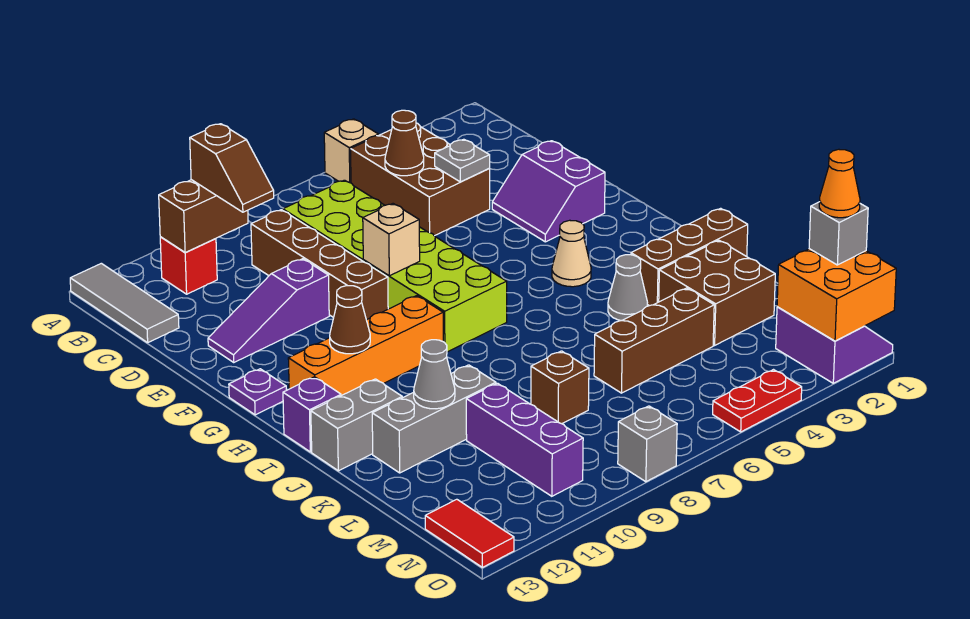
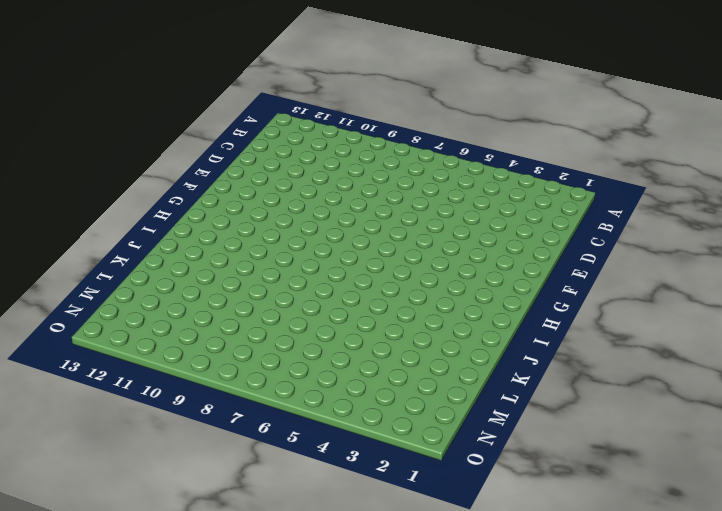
none -> tan brick A5 level 1
none -> grey tile A13:C13 level 1
none -> brown brick B4:D5 level 1
none -> red brick B11 level 1

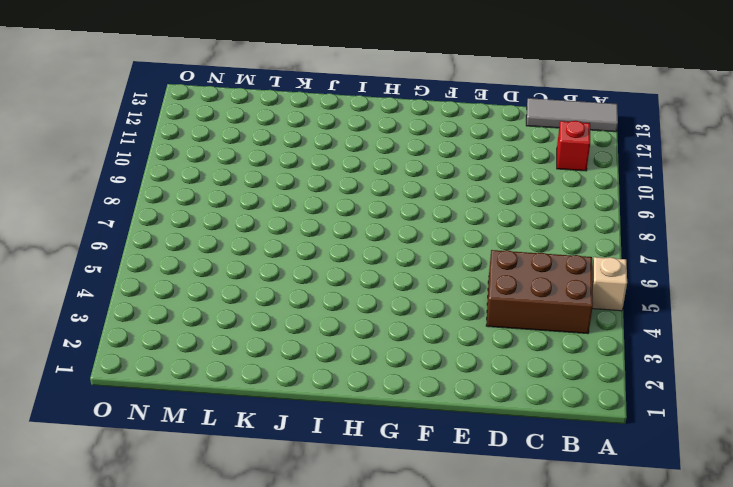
none -> lime brick C7:H8 level 1
none -> brown brick C9:F9 level 1
none -> purple slope E2:F3 level 1 top 2
none -> purple slope E10:E12 level 1 top 10

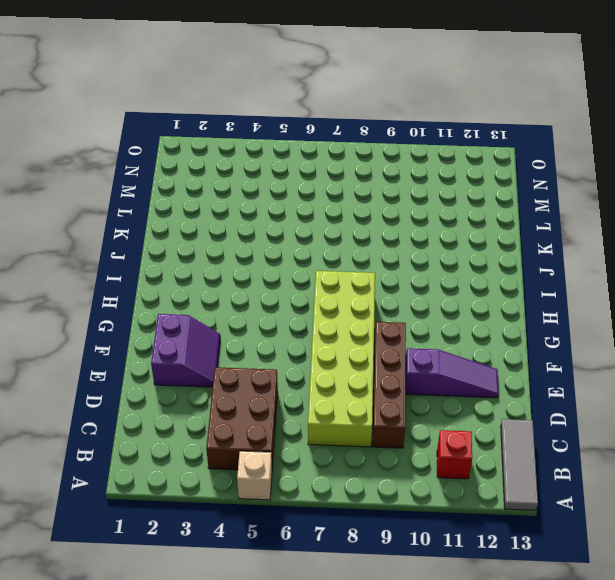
none -> purple plate G13 level 1
none -> tan cone H4 level 1
none -> orange brick H9:H12 level 1
none -> purple brick I13 level 1

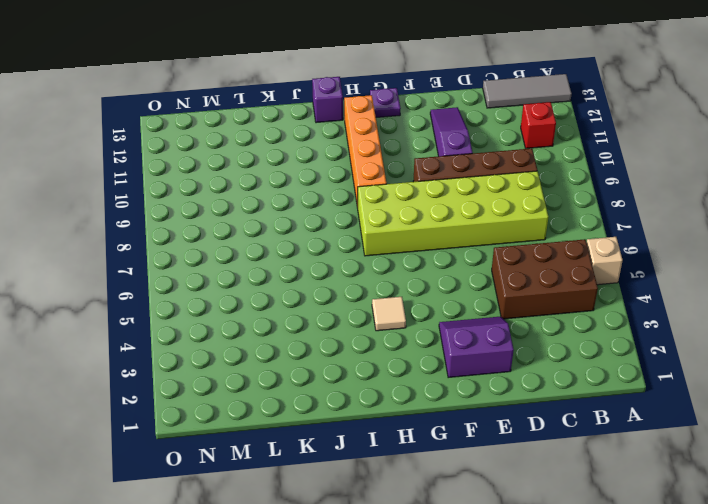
tan tile H4 level 1 -> tan cone H4 level 1
none -> brown brick J1:J3 level 1
none -> grey cone J4 level 1
none -> grey brick J12:J13 level 1
none -> brown brick K2:L3 level 1

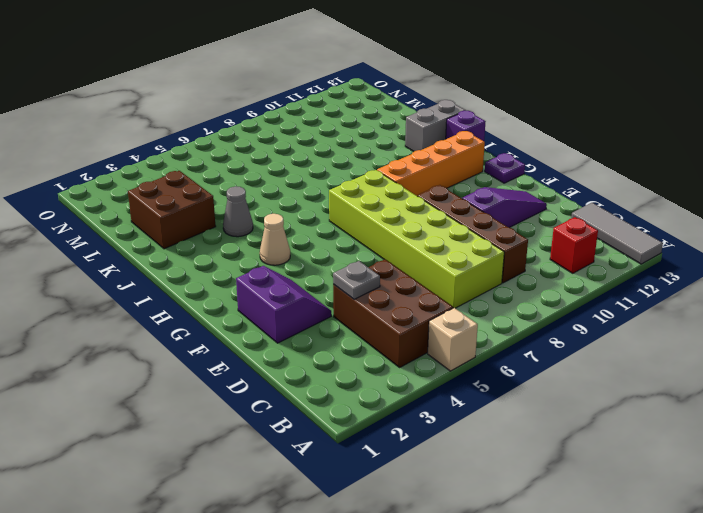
none -> brown brick J1:J3 level 1
none -> grey brick K10:K12 level 1
none -> brown brick L4:L6 level 1
none -> brown brick L8 level 1

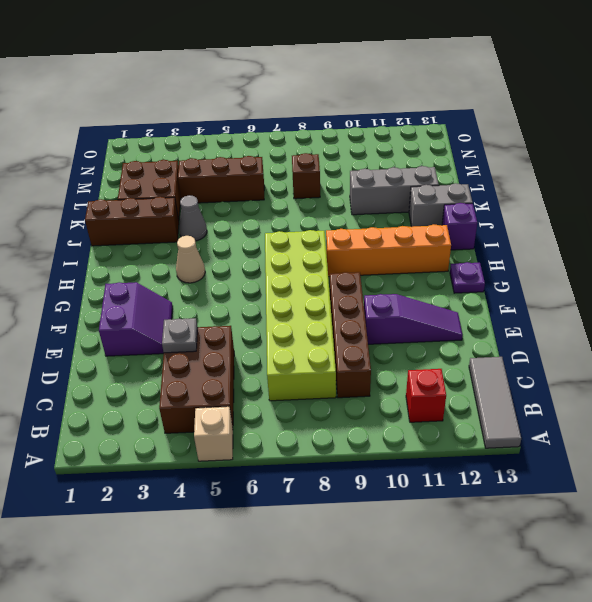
none -> purple brick L10:N10 level 1
none -> purple slope N1:O2 level 1 top 2
none -> red tile N13:O13 level 1
none -> red plate O4:O5 level 1

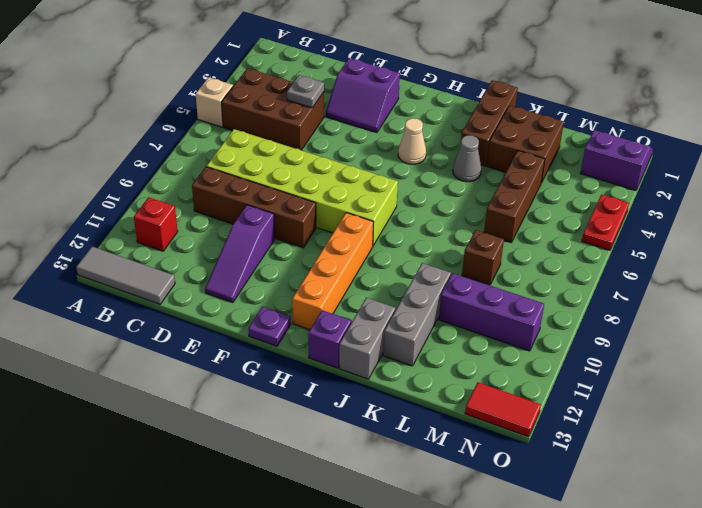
none -> grey brick O8 level 1
none -> brown brick B10:B11 level 2
none -> brown cone C5 level 2
none -> tan brick F8 level 2

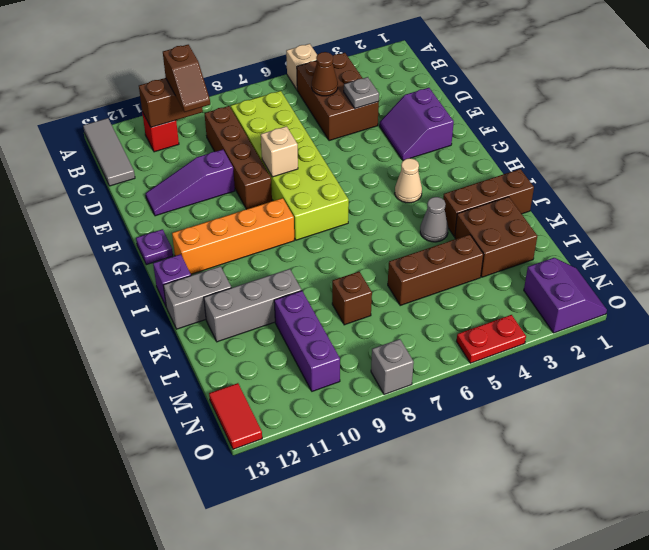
none -> brown cone H11 level 2
none -> grey cone K11 level 2
none -> orange brick N1:O2 level 2
none -> grey brick N1 level 3

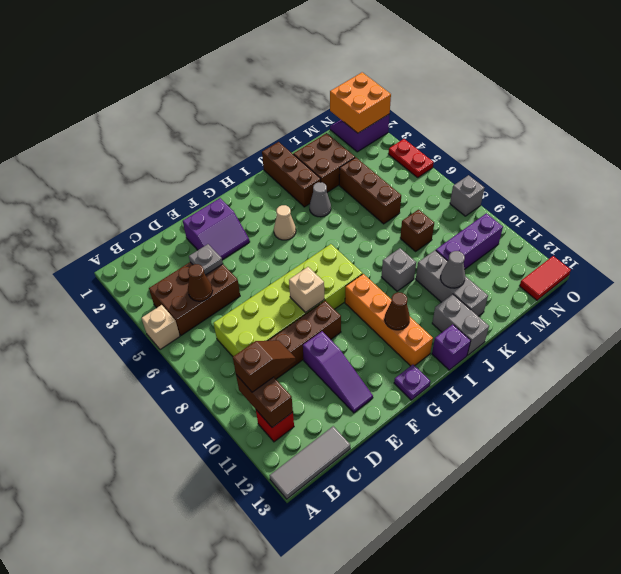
grey brick J9 level 1 -> grey brick N1 level 3
none -> orange cone N1 level 4

